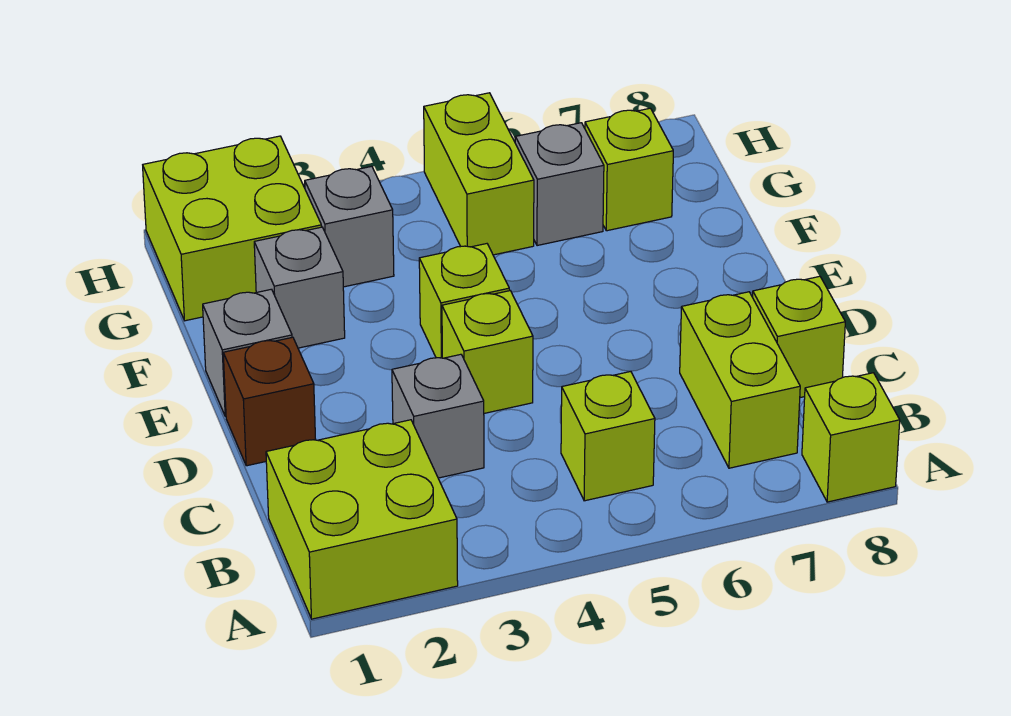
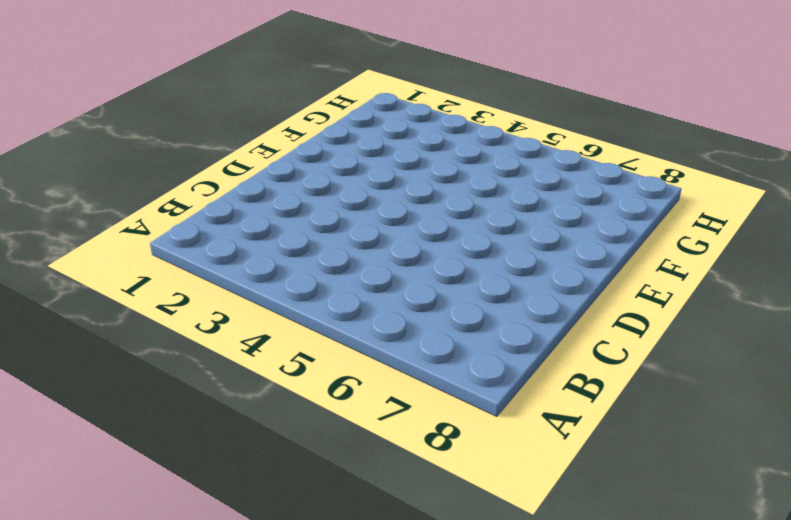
none -> lime brick A1:B2 level 1
none -> lime brick A8 level 1
none -> lime brick B5 level 1

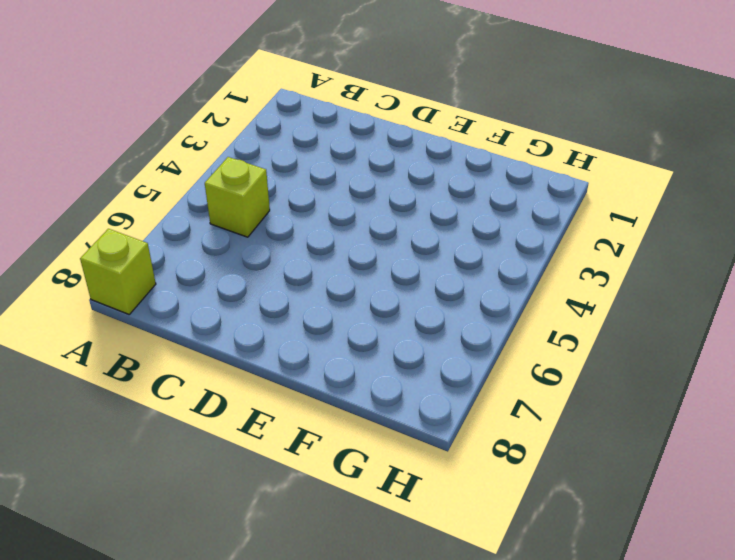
none -> lime brick A1:B2 level 1
none -> lime brick B7:C7 level 1
none -> grey brick C3 level 1

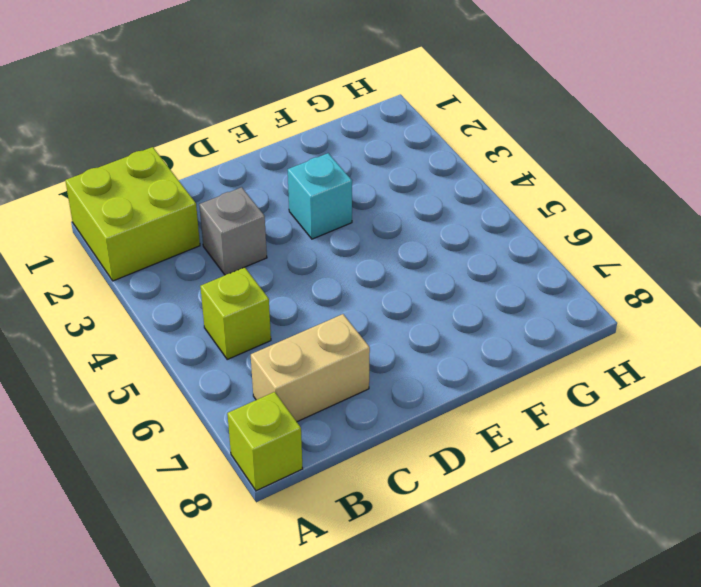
tan brick B7:C7 level 1 -> lime brick B7:C7 level 1
cyan brick E3 level 1 -> none
none -> lime brick C8 level 1
none -> brown brick D1 level 1
none -> lime brick D4 level 1

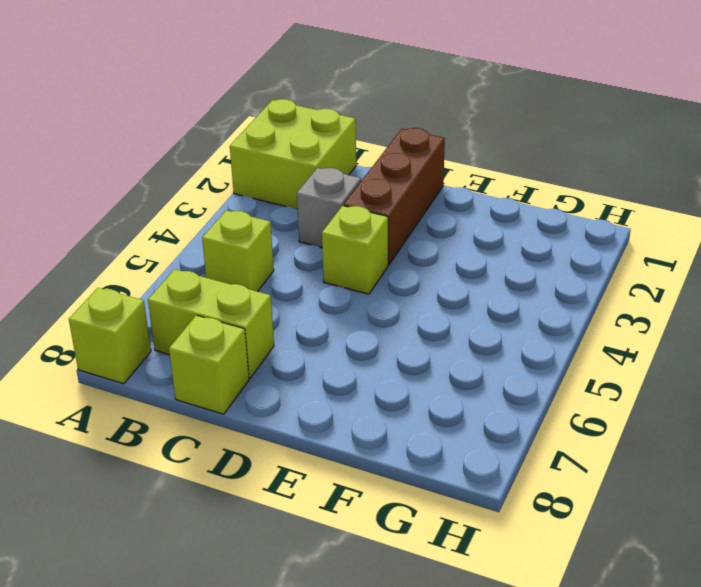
brown brick D1:D3 level 1 -> brown brick D1 level 1
none -> grey brick E1 level 1
none -> lime brick E4 level 1
none -> grey brick F2 level 1

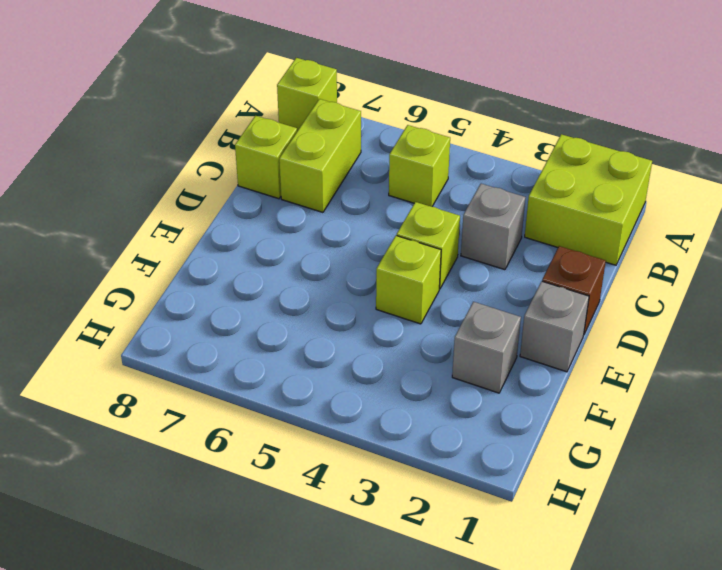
none -> lime brick G1:H2 level 1
none -> grey brick G3 level 1
none -> lime brick G5:H5 level 1

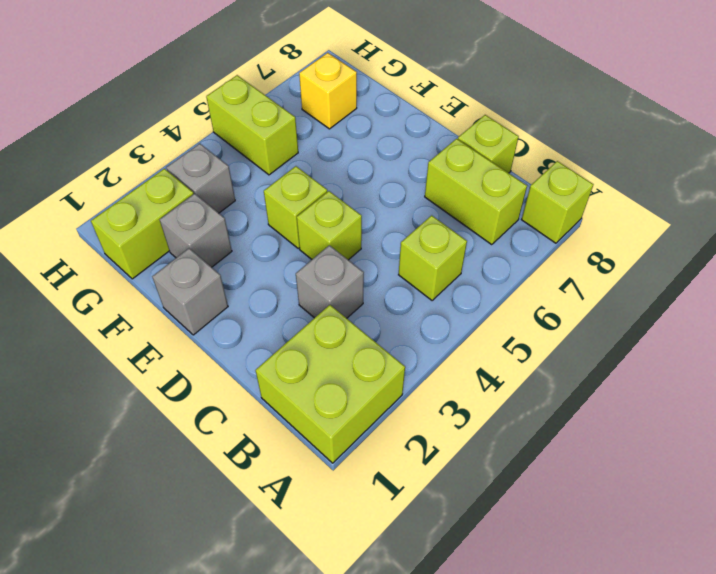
lime brick G1:G2 level 1 -> lime brick G1:H2 level 1
yellow brick G7 level 1 -> lime brick G7 level 1
none -> brown brick D1 level 1
none -> grey brick G6 level 1

